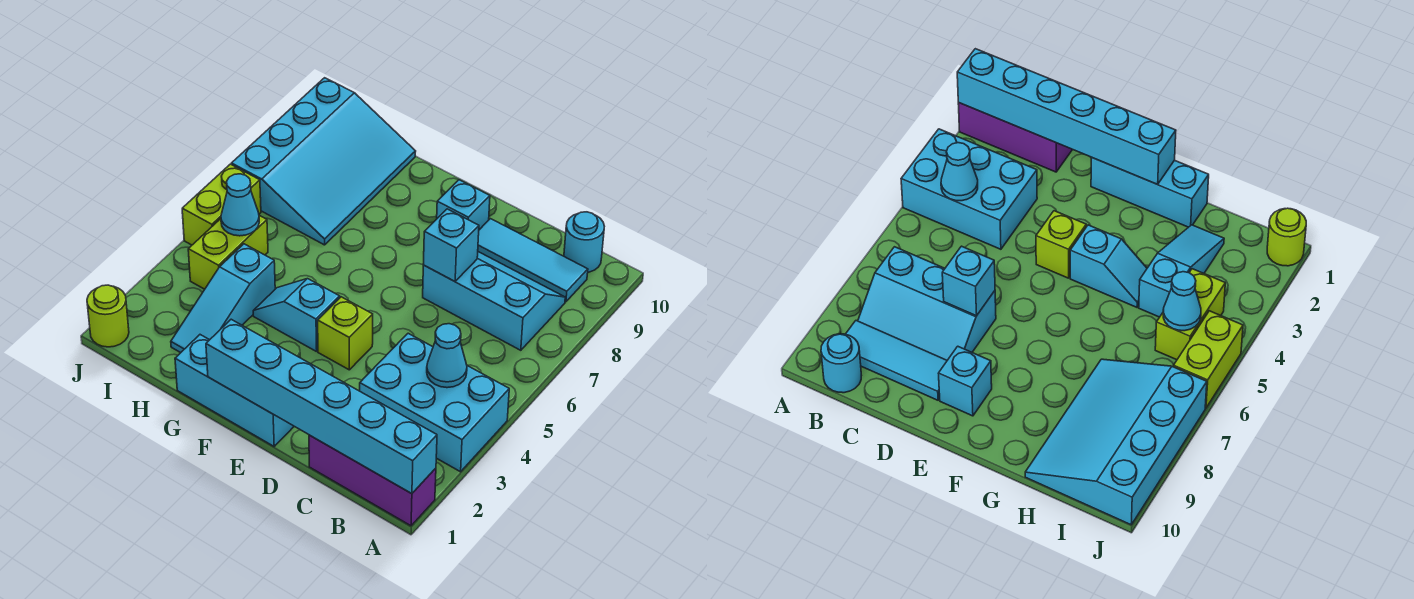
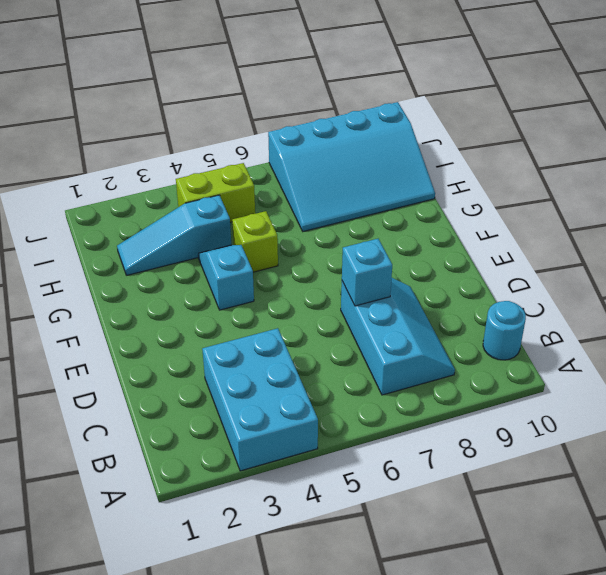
lime brick G5 level 1 -> lime brick E4 level 1
none -> purple brick A1:C1 level 1
none -> cyan tile B9:D9 level 1
none -> cyan brick E1:G1 level 1

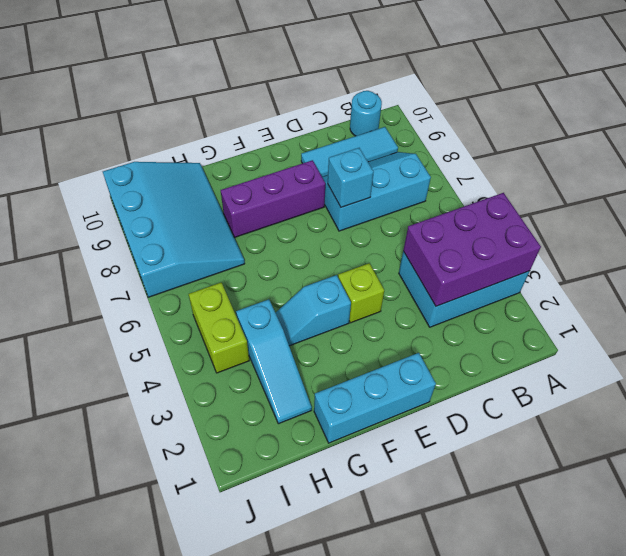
purple brick A3:C4 level 2 -> cyan cone B4 level 2
purple brick E8:G8 level 1 -> purple brick A1:C1 level 1
none -> cyan brick E9 level 1
none -> lime round brick J1 level 1
none -> lime brick J5:J6 level 1

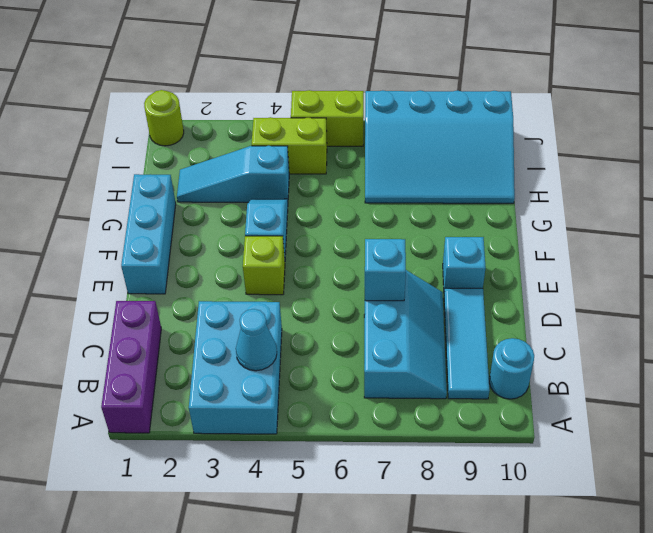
none -> cyan brick A1:F1 level 2
none -> cyan cone I5 level 2

